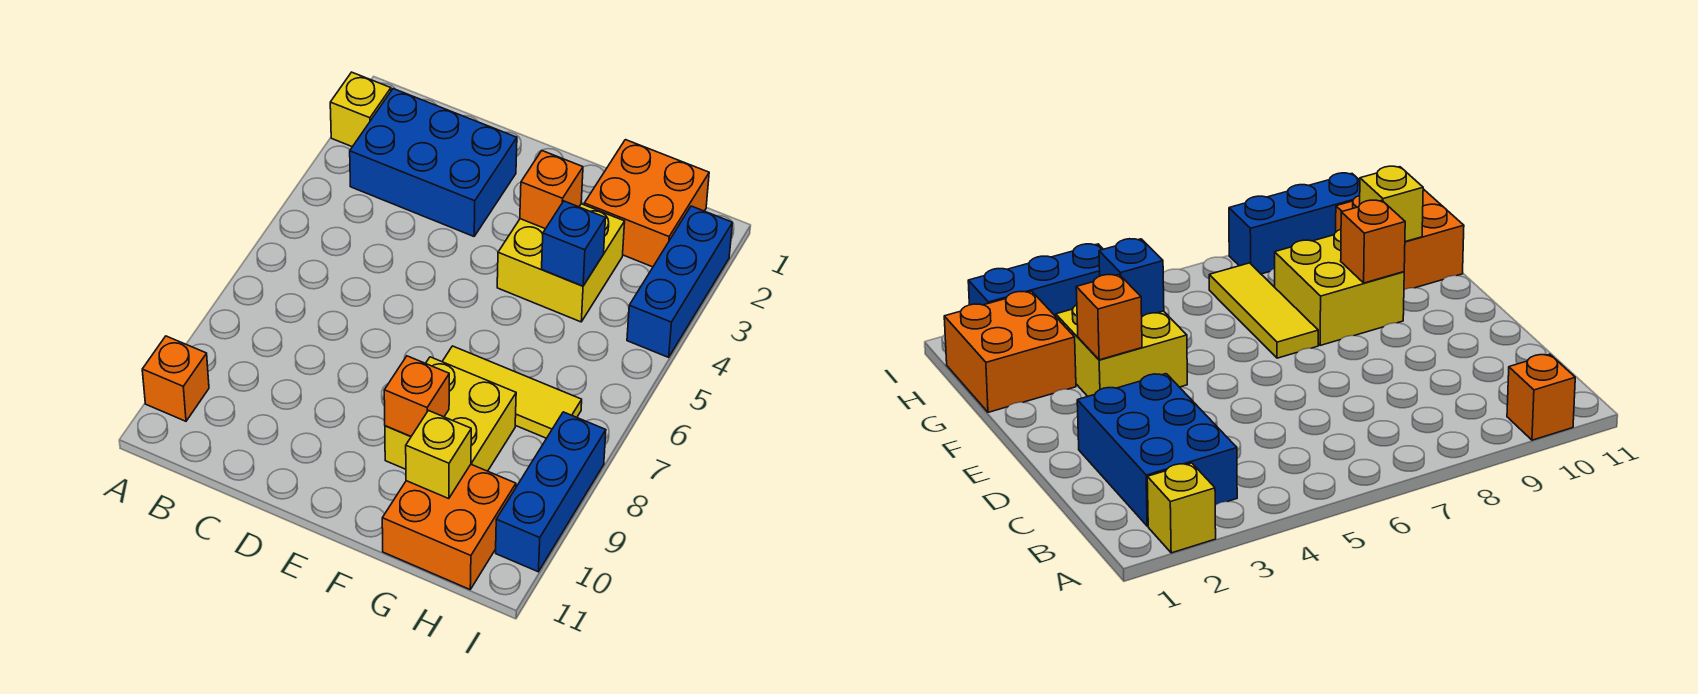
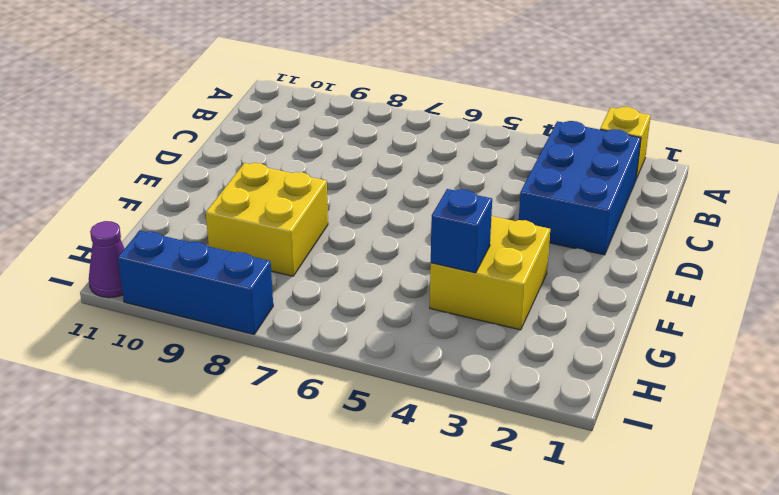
purple cone I11 level 1 -> none
none -> orange brick A10 level 1
none -> yellow tile F7:H7 level 1
none -> orange brick G1:H2 level 1

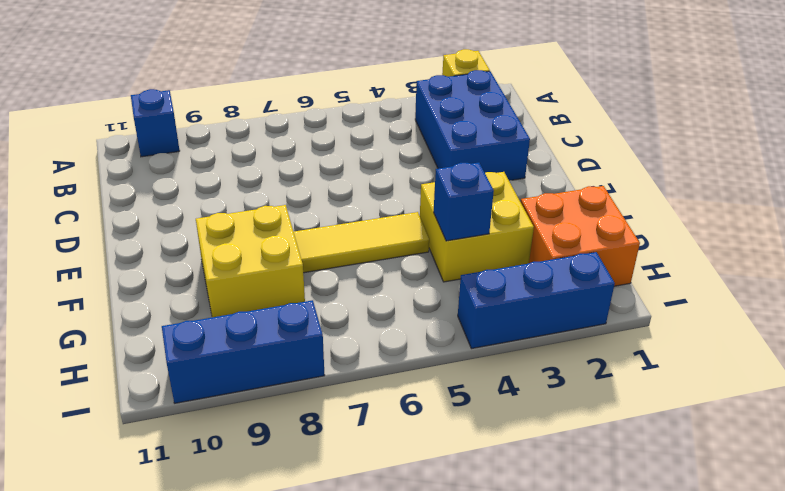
blue brick A10 level 1 -> orange brick A10 level 1
yellow tile F5:F7 level 1 -> yellow tile F7:H7 level 1
none -> orange brick G10:H11 level 1
none -> orange brick F3 level 2
none -> orange brick F9 level 2

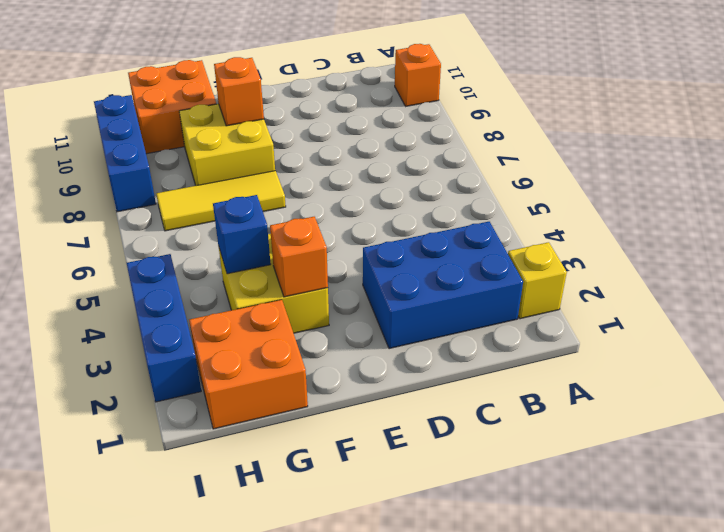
none -> yellow brick G10 level 2

